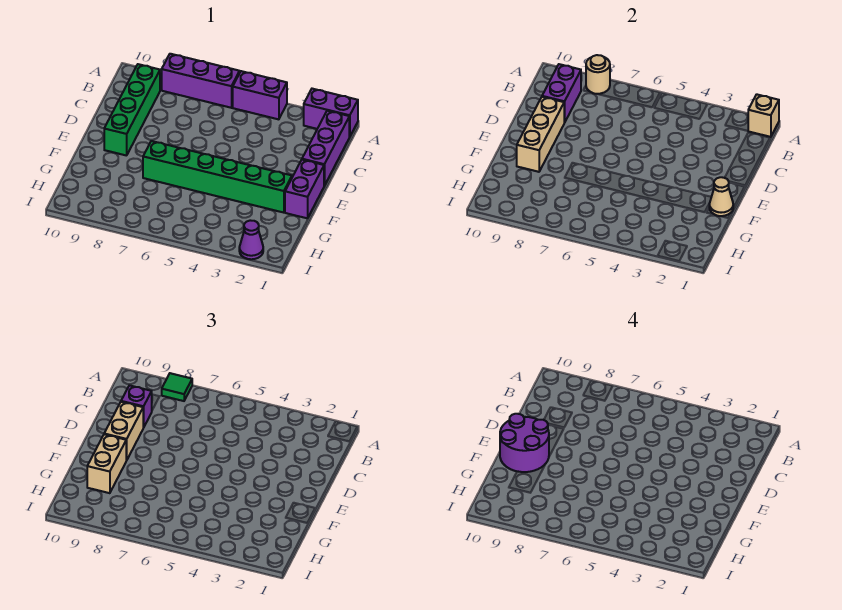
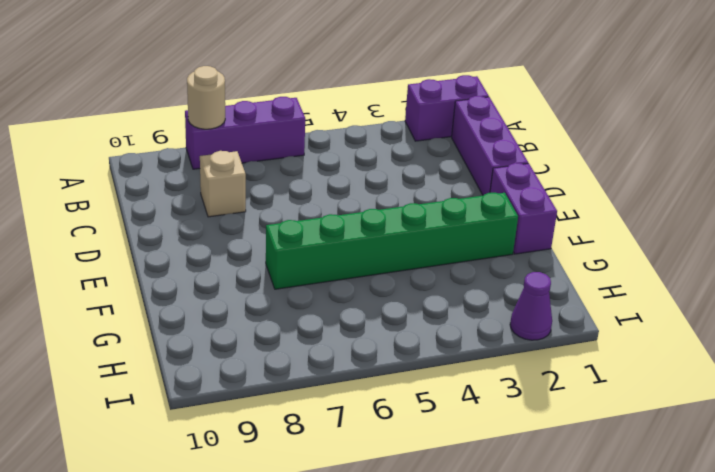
tan brick C8 level 1 -> tan brick A1 level 2
none -> purple brick A4:A5 level 1
none -> green brick B9:E9 level 1
none -> purple brick B9:C9 level 2

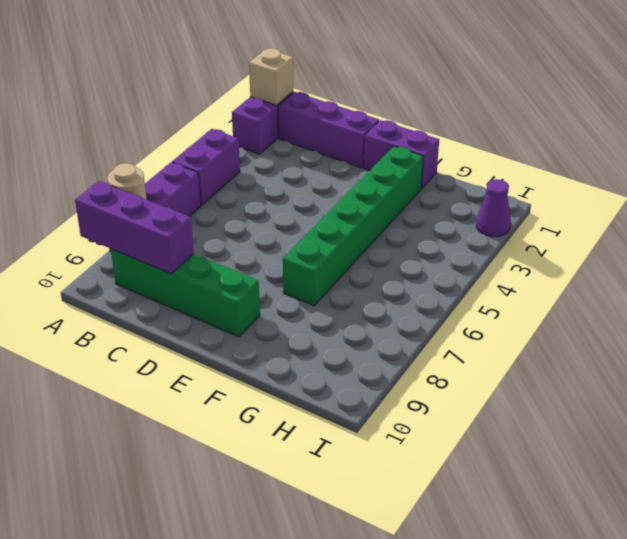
purple brick A9:C9 level 2 -> purple brick B9:C9 level 2
none -> tan brick D9:F9 level 2
none -> tan cone F1 level 2
none -> green tile A8 level 3

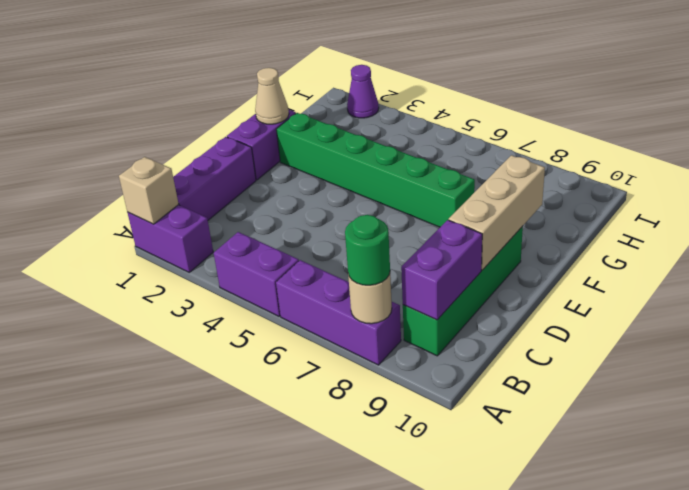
green round brick A8 level 3 -> green tile A8 level 3
none -> purple brick C9 level 3
none -> tan brick D9:E9 level 3
none -> tan brick F9:G9 level 3

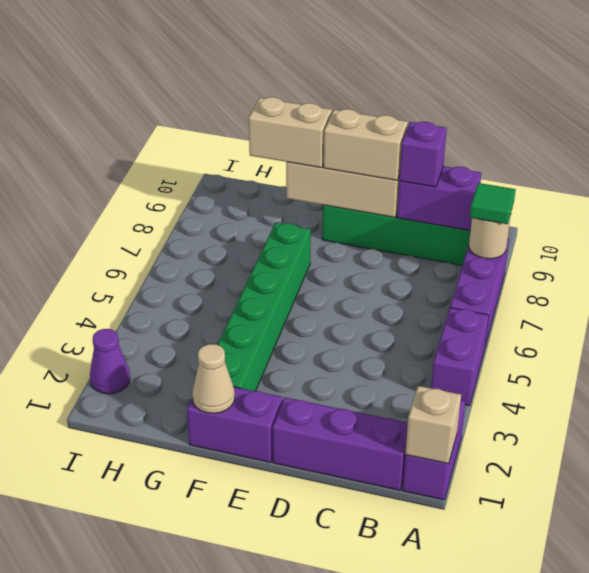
none -> purple round brick E9:F10 level 4

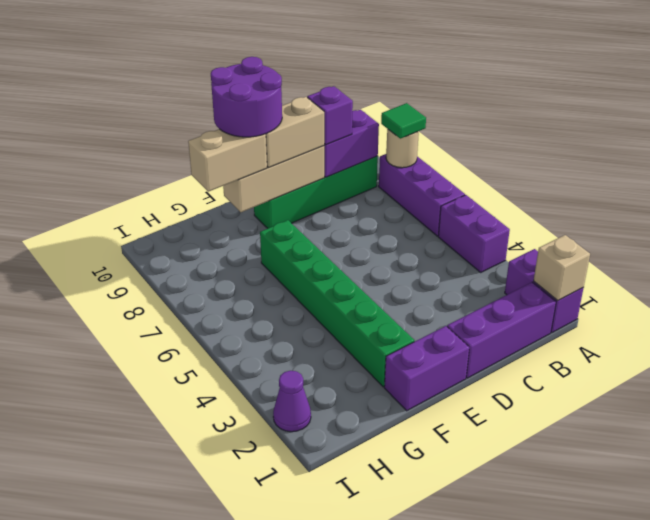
none -> tan cone F1 level 2

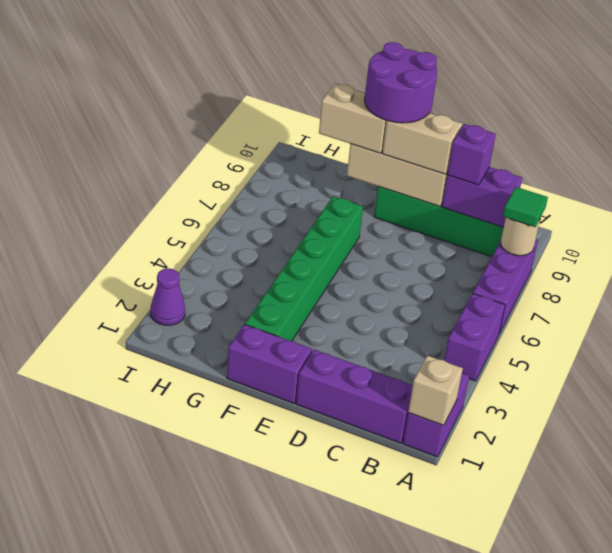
none -> tan cone F1 level 2

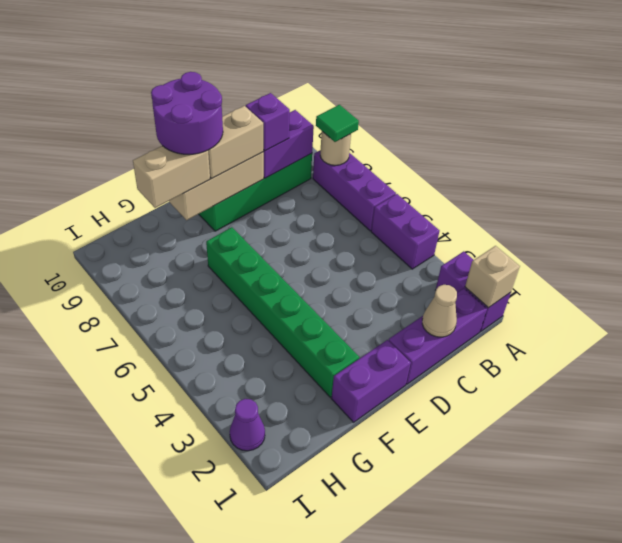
tan cone C1 level 2 -> tan cone F1 level 2

